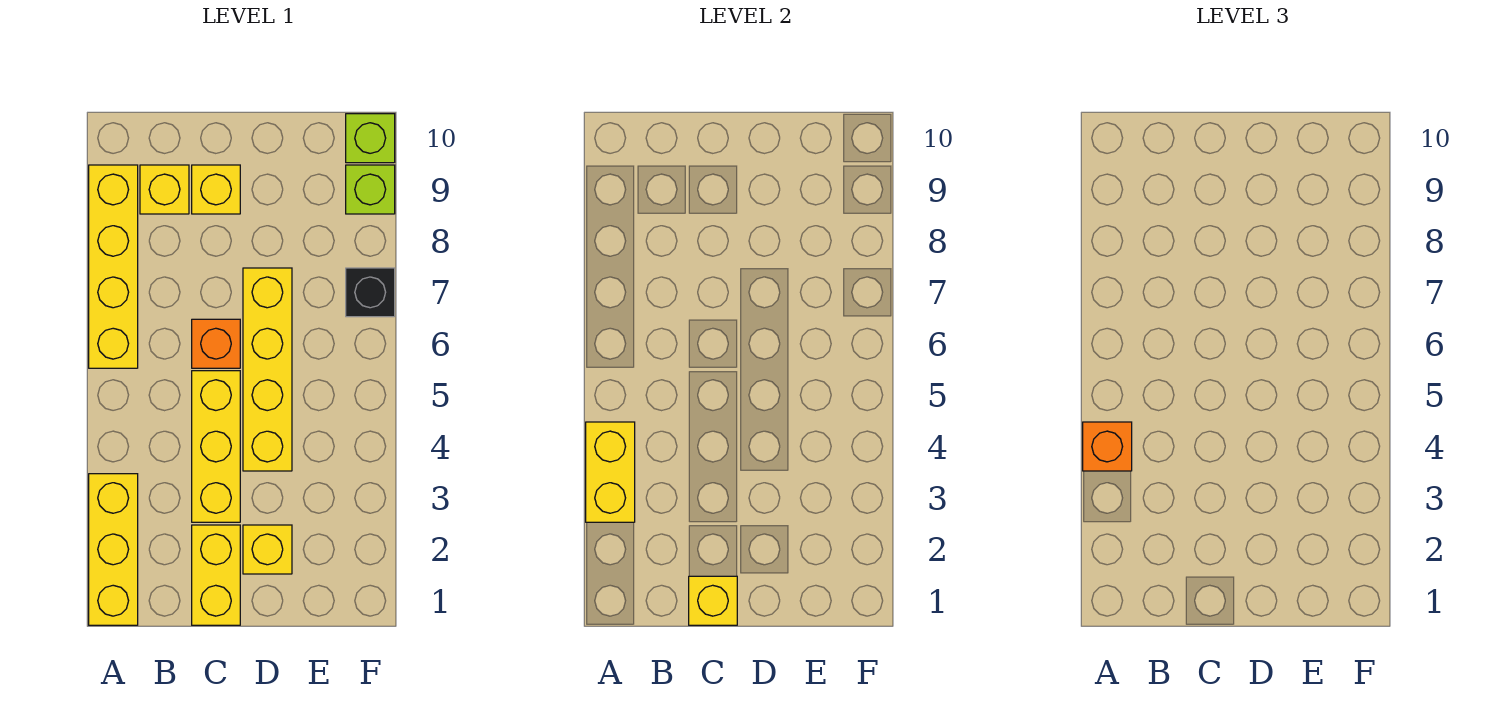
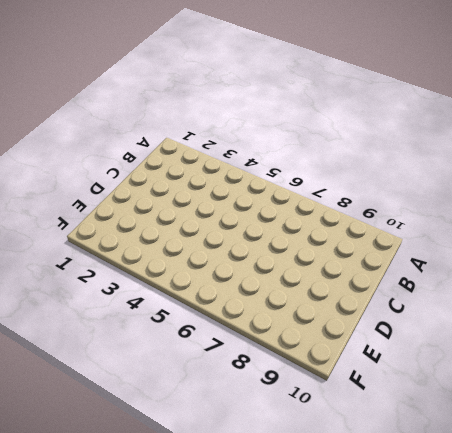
none -> yellow brick A1:A3 level 1
none -> yellow brick A6:A9 level 1
none -> yellow brick B9 level 1

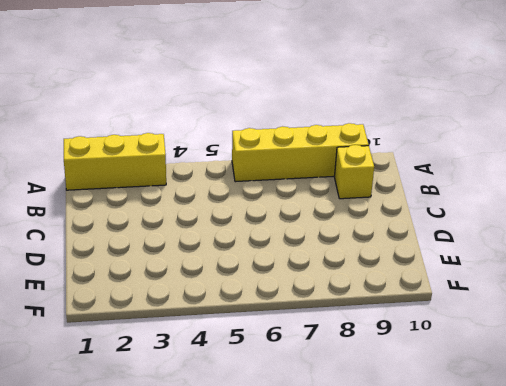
none -> yellow brick C1:C2 level 1
none -> yellow brick C3:C5 level 1
none -> orange brick C6 level 1

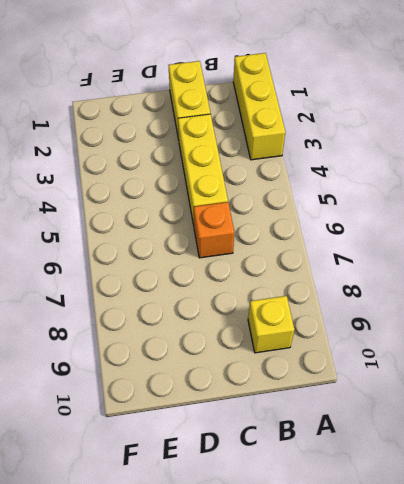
none -> yellow brick A6:A9 level 1
none -> yellow brick C9 level 1
none -> yellow brick D2 level 1

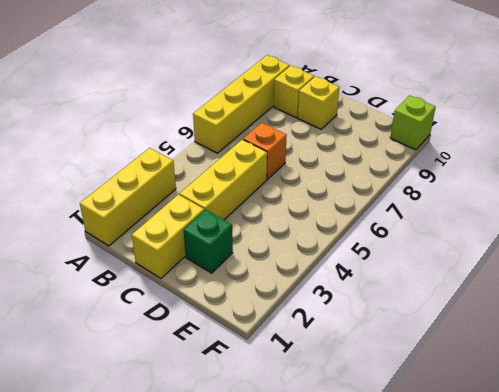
green brick D2 level 1 -> yellow brick D2 level 1
none -> yellow brick D4:D7 level 1
none -> black brick F7 level 1
none -> lime brick F9 level 1

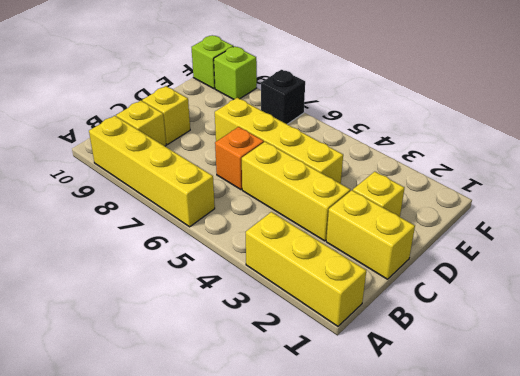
none -> yellow brick A3:A4 level 2
none -> yellow brick C1 level 2
none -> orange brick A4 level 3

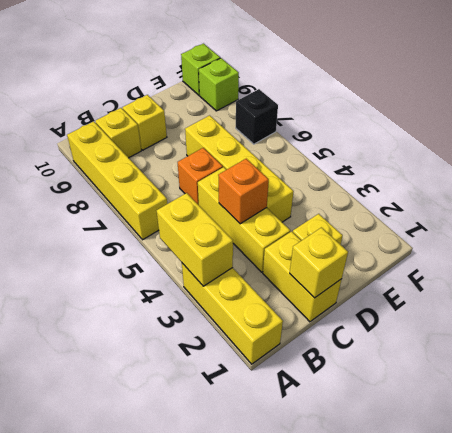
orange brick C4 level 2 -> orange brick A4 level 3

